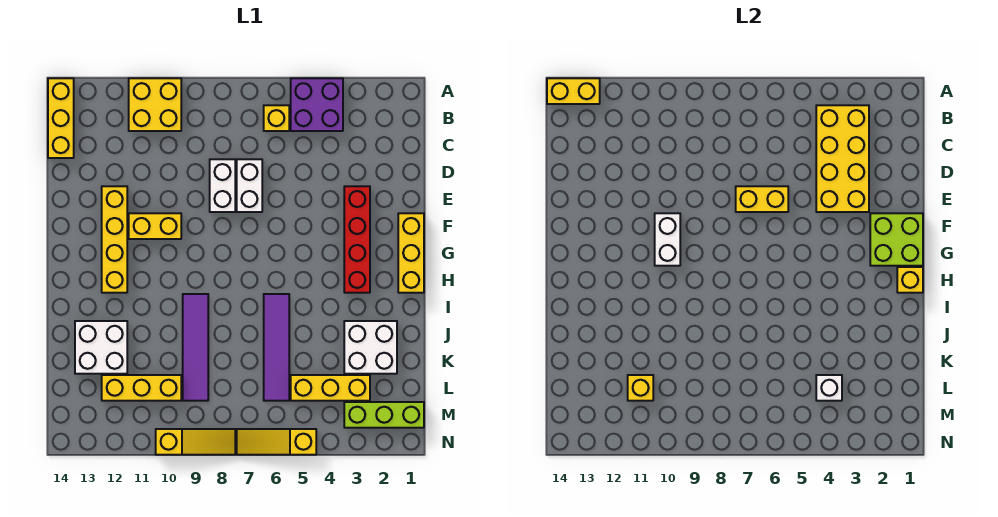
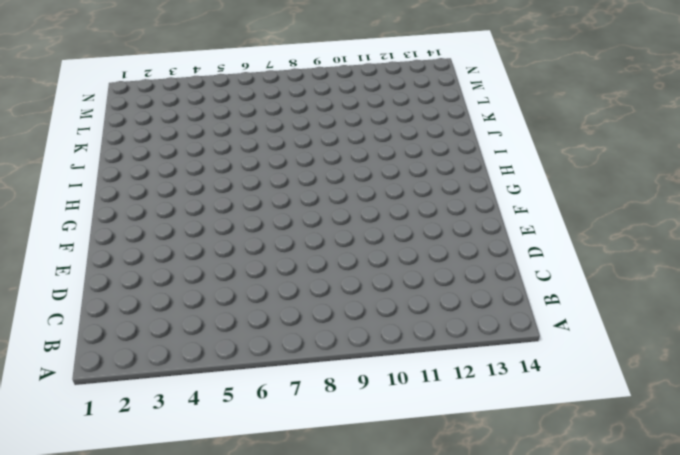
none -> purple brick A4:B5 level 1
none -> yellow brick A10:B11 level 1
none -> yellow brick A14:C14 level 1

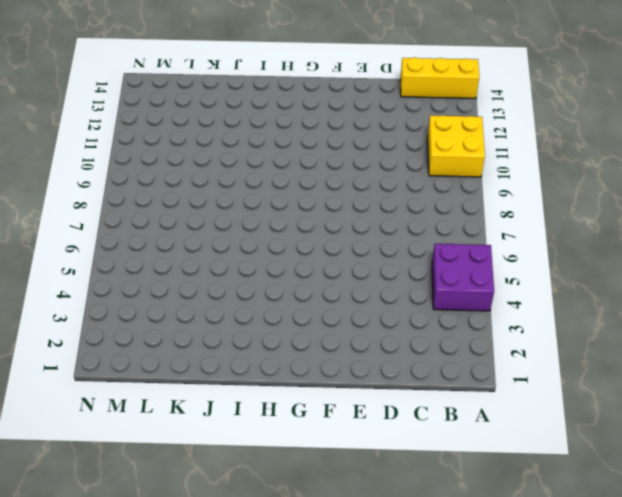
none -> yellow brick B6 level 1
none -> white brick D7:E7 level 1
none -> white brick D8:E8 level 1

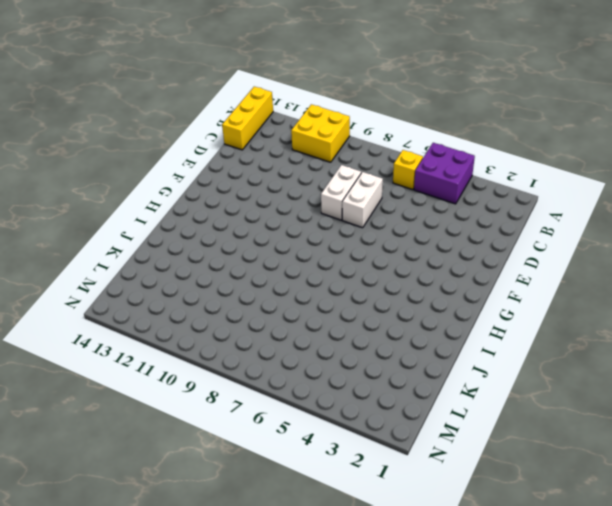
none -> red brick E3:H3 level 1
none -> yellow brick E12:H12 level 1
none -> yellow brick F1:H1 level 1

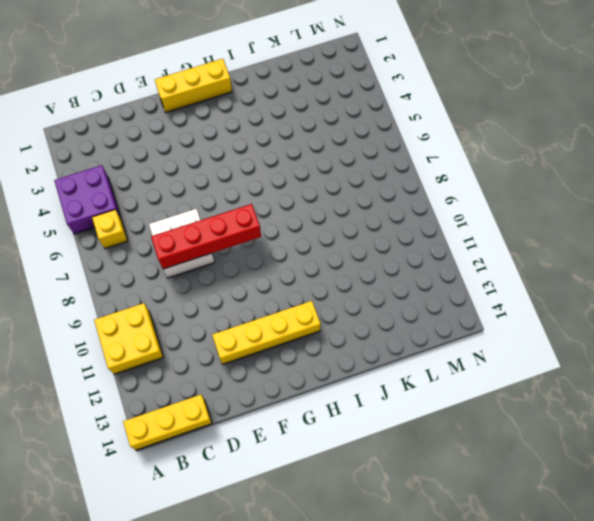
red brick D8:G8 level 2 -> red brick E3:H3 level 1
none -> yellow brick F10:F11 level 1
none -> purple tile I6:L6 level 1
none -> purple tile I9:L9 level 1

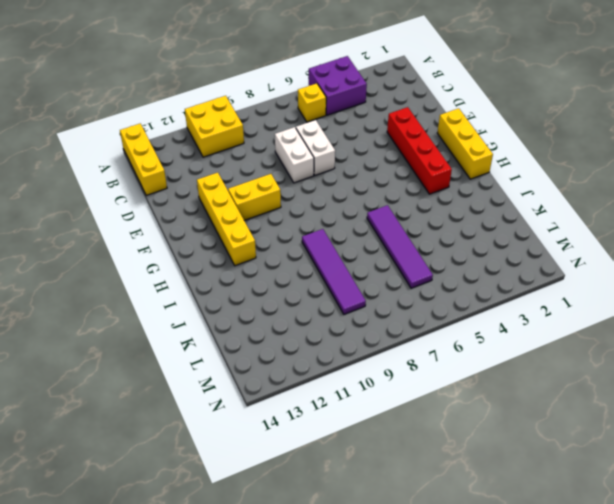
none -> white brick J2:K3 level 1
none -> white brick J12:K13 level 1
none -> yellow brick L3:L5 level 1

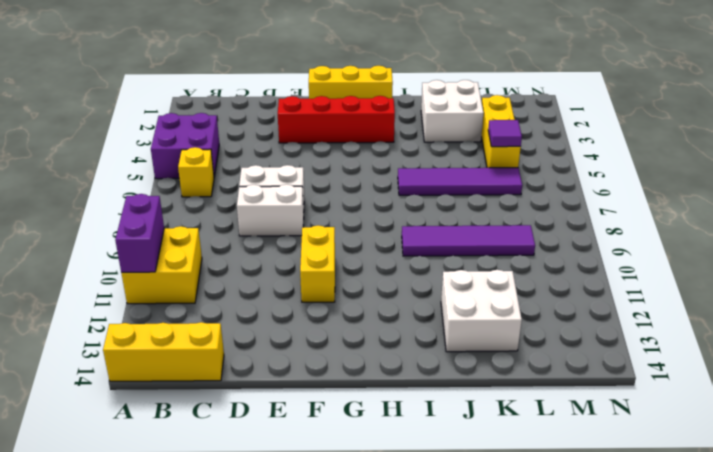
purple brick A10:A11 level 2 -> none
purple tile L5 level 2 -> none
none -> yellow brick E12:H12 level 1
none -> yellow brick L10:L12 level 1
none -> lime brick M1:M3 level 1

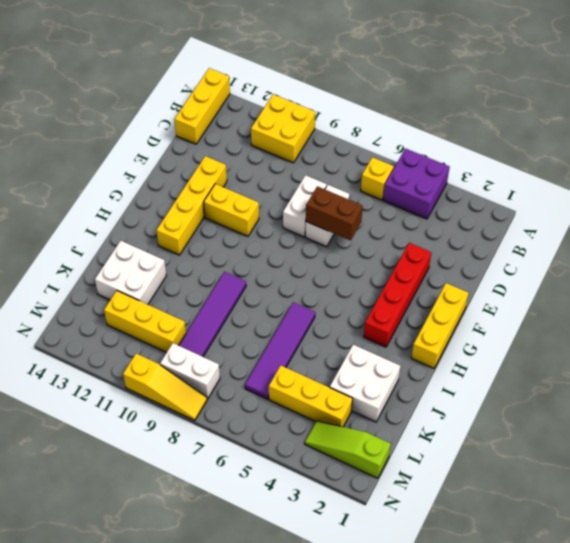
brown brick E6:E7 level 2 -> yellow brick E6:E7 level 2
lime slope M1:M3 level 1 top 1 -> lime brick M1:M3 level 1
white brick M8:M9 level 1 -> white brick F10:G10 level 2
none -> yellow slope N5:N7 level 1 top 5
none -> yellow brick A13:A14 level 2
none -> yellow brick B3:E4 level 2

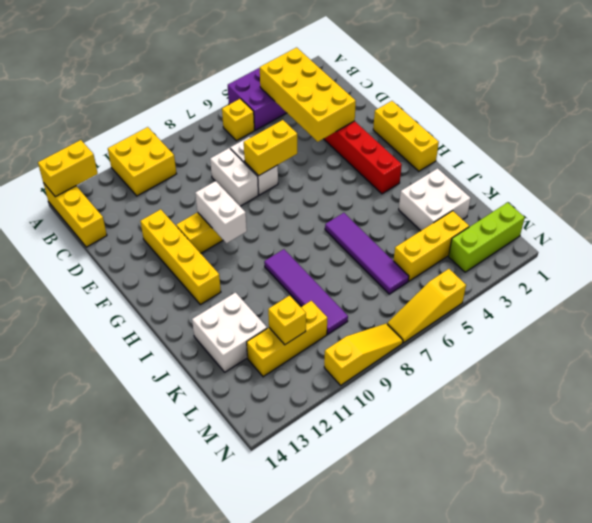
none -> lime brick F1:G2 level 2
none -> yellow brick H1 level 2
none -> white brick L4 level 2

